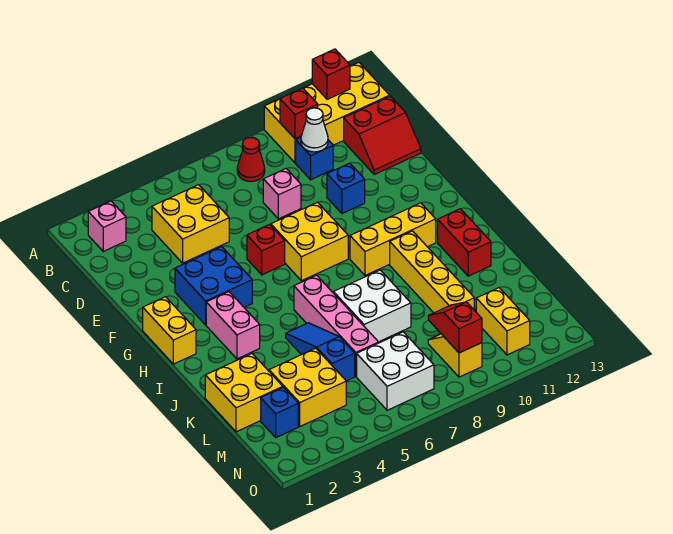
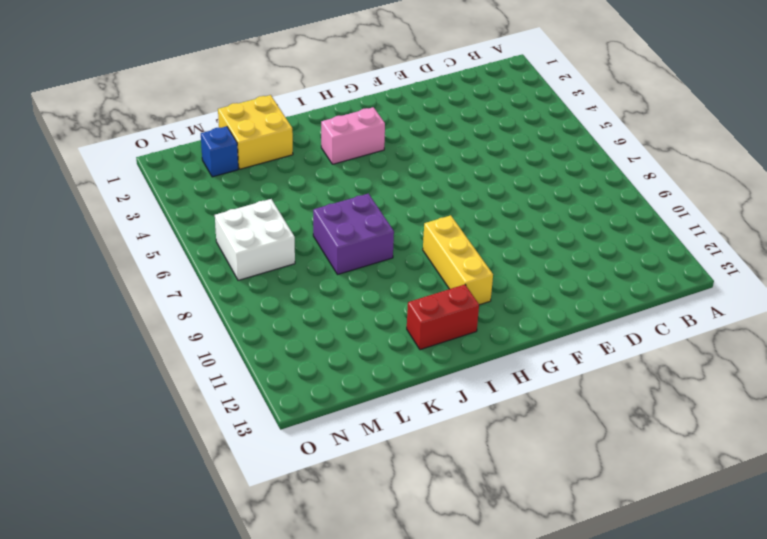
purple brick J7:K8 level 1 -> white brick J7:K8 level 1
none -> yellow brick A10:B13 level 1
none -> pink brick B2 level 1
none -> red cone B8 level 1

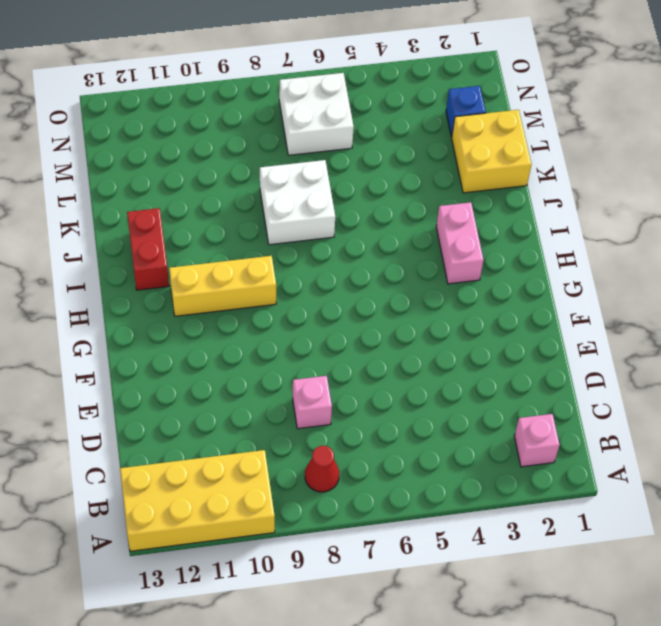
none -> yellow brick C4:D5 level 1
none -> blue brick C10 level 1
none -> red slope C12:D13 level 1 top C

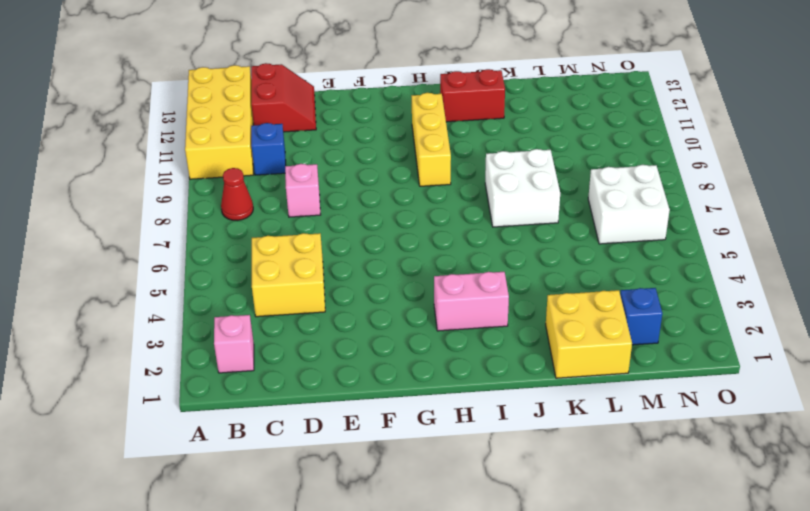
none -> blue brick E10 level 1
none -> blue brick F3:G4 level 1
none -> red brick F6 level 1

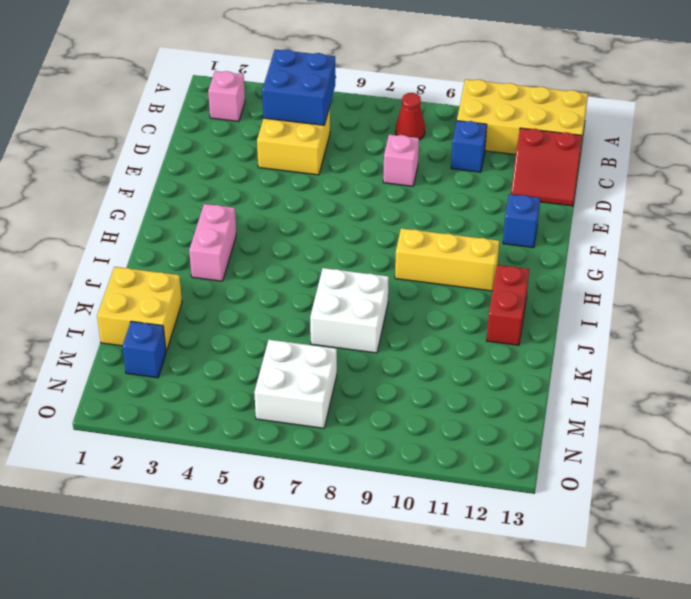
blue brick B4:C5 level 2 -> blue brick F3:G4 level 1
blue brick F12 level 1 -> blue brick E10 level 1
none -> red brick F6 level 1
none -> yellow brick F7:G8 level 1
none -> yellow brick G1:H1 level 1

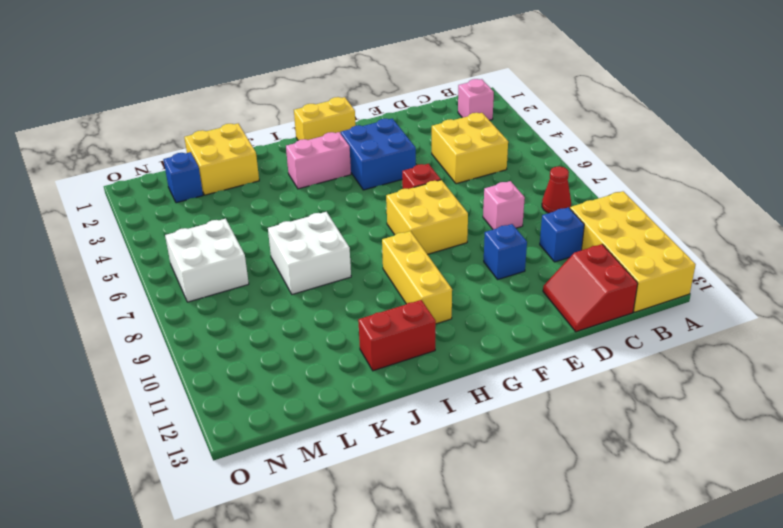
none -> pink brick I6:L6 level 1
none -> yellow brick I10:L10 level 1
none -> blue slope J5:L5 level 1 top L

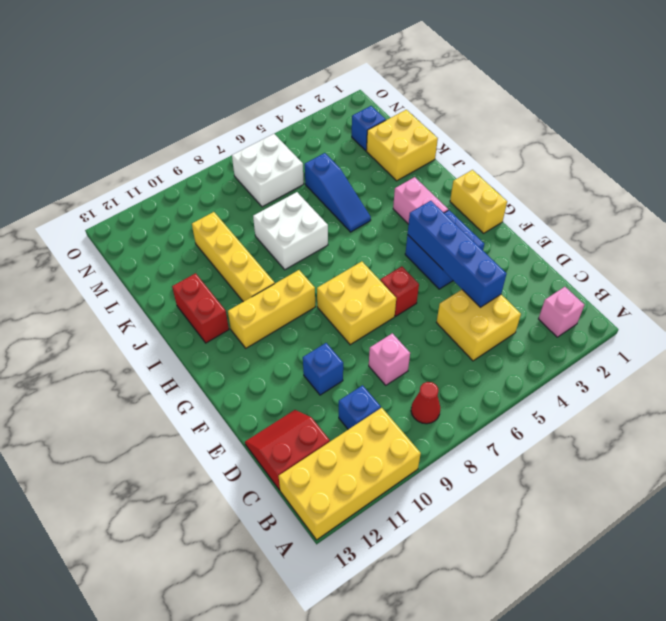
blue brick D4:G4 level 2 -> none
none -> pink brick I6:L6 level 1
none -> yellow brick L3:M4 level 1
none -> yellow slope M9:N9 level 1 top N

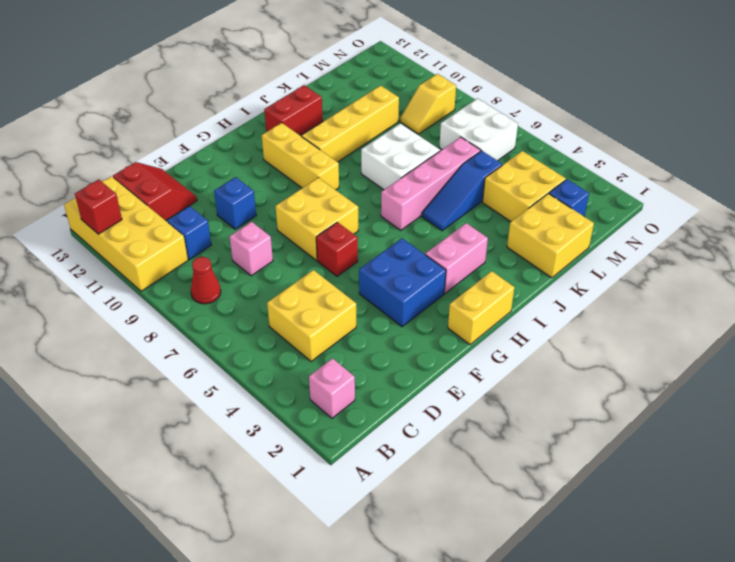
none -> yellow brick M11:N11 level 1
none -> red brick B10 level 2
none -> white cone C10 level 2

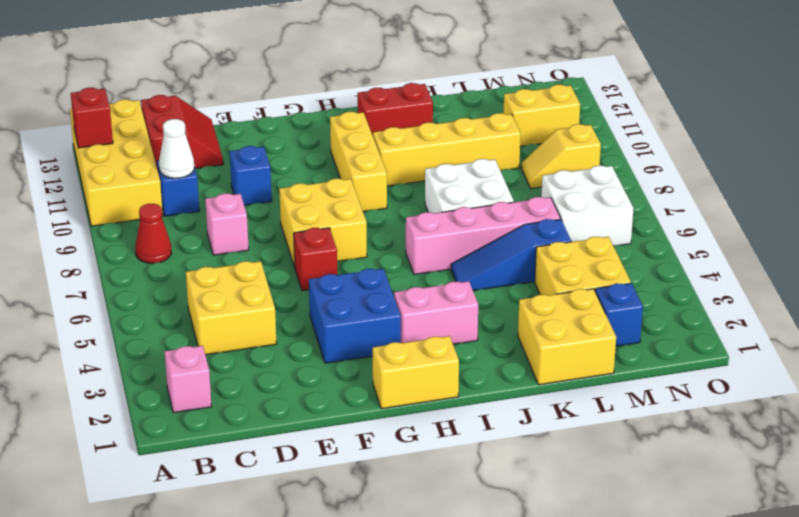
none -> red brick B10 level 2
none -> red slope M9:N9 level 2 top N

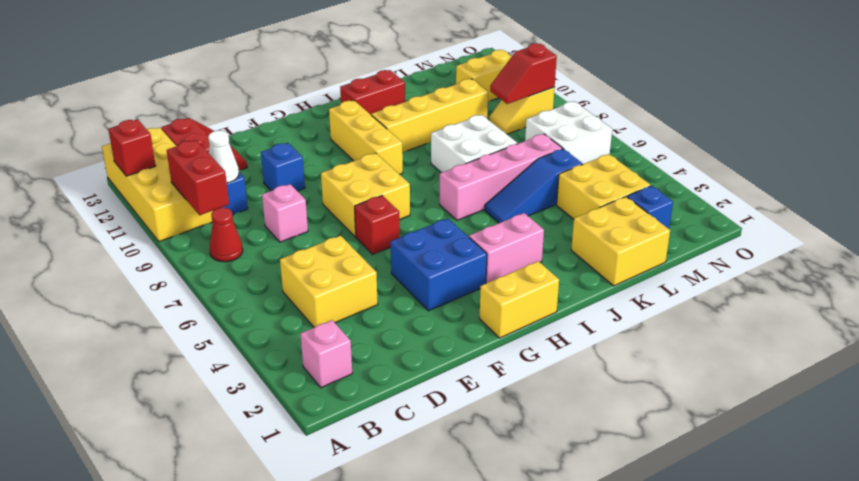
red brick B9:B10 level 2 -> red brick B10 level 2

